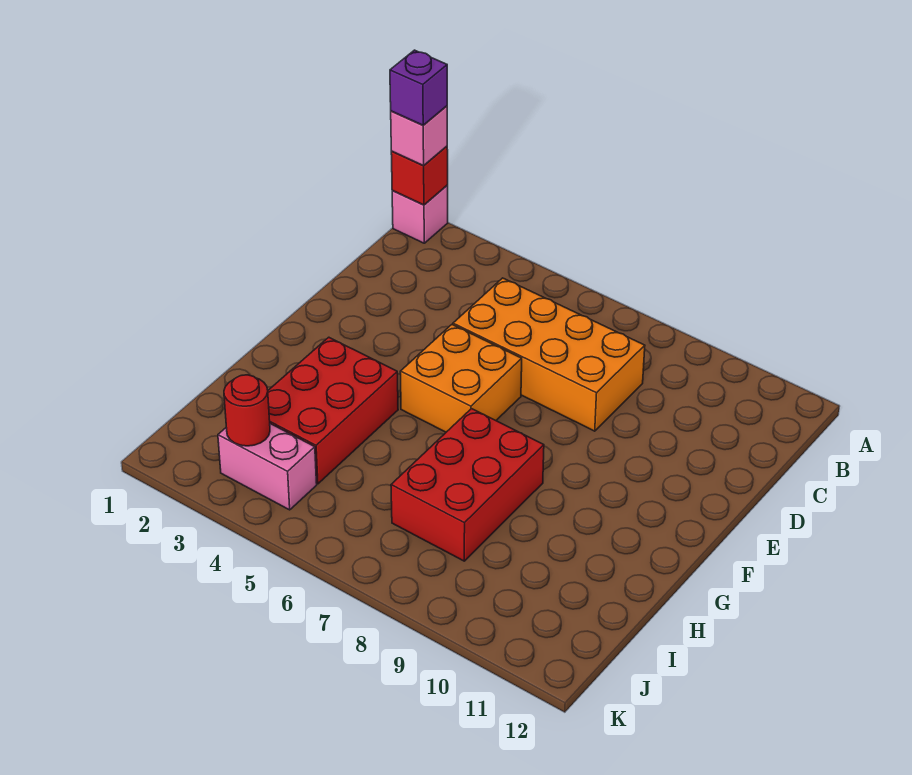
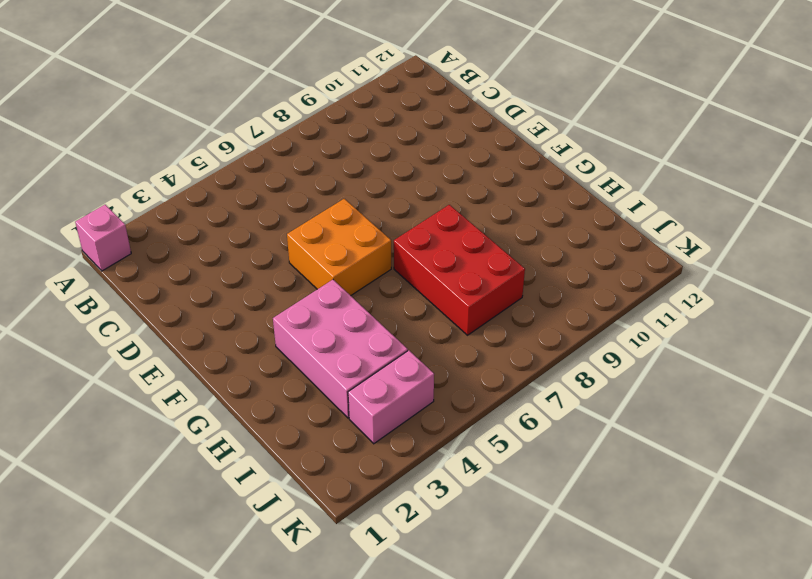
pink brick G3:I4 level 1 -> red brick G3:I4 level 1
none -> orange brick C5:D8 level 1
none -> red brick A1 level 2

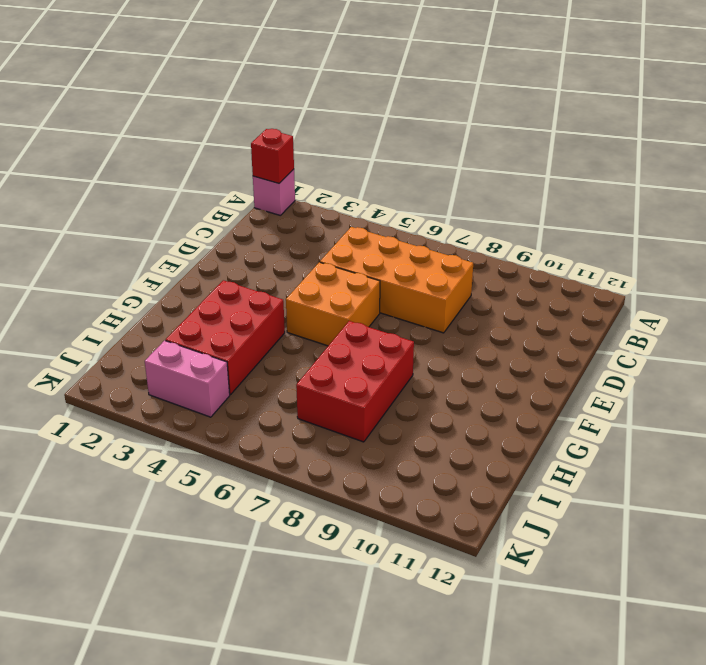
none -> red round brick J3 level 2
none -> pink brick A1 level 3

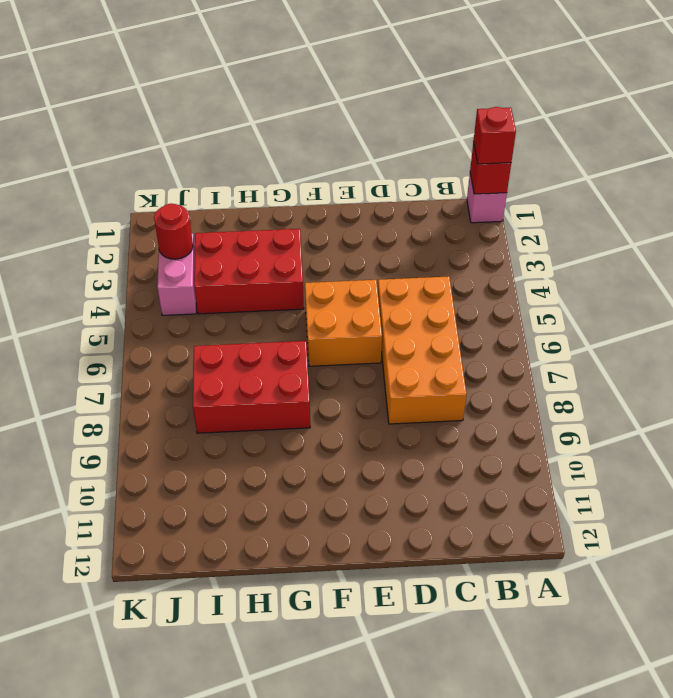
red brick A1 level 3 -> pink brick A1 level 3
none -> purple brick A1 level 4

